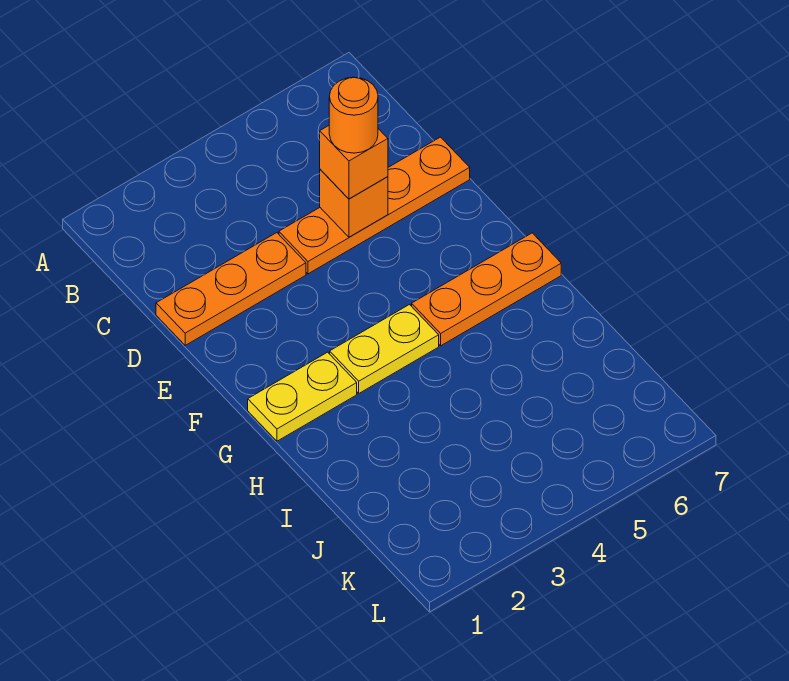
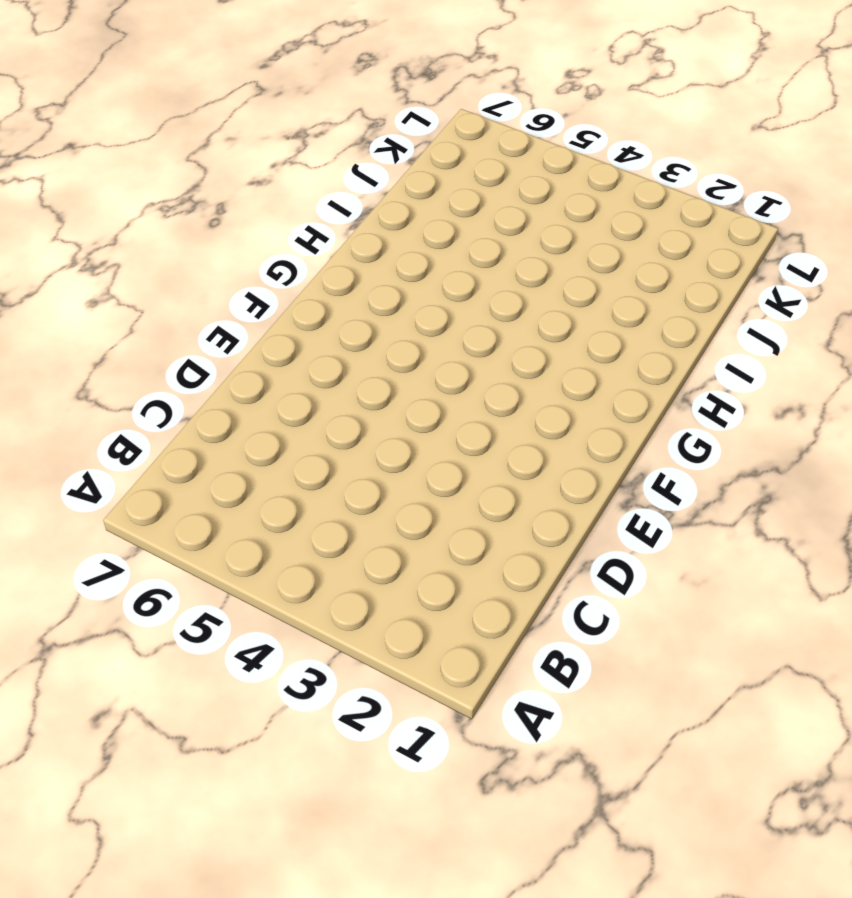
none -> orange plate D1:D3 level 1
none -> orange plate D4:D7 level 1

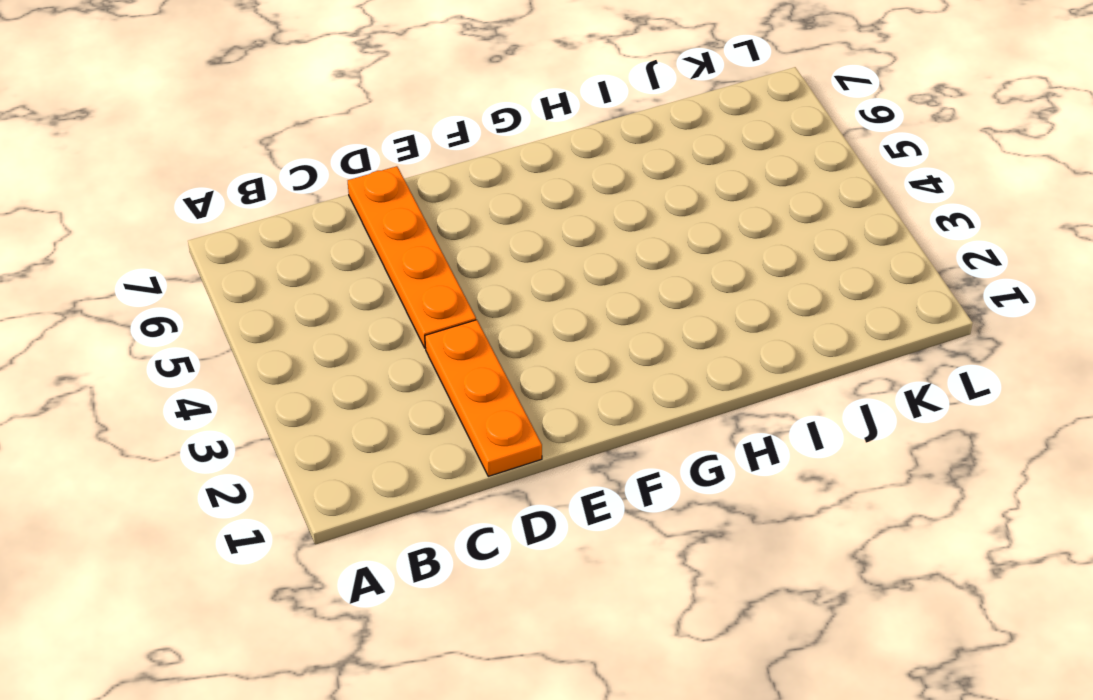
none -> yellow plate G1:G2 level 1
none -> yellow plate G3:G4 level 1

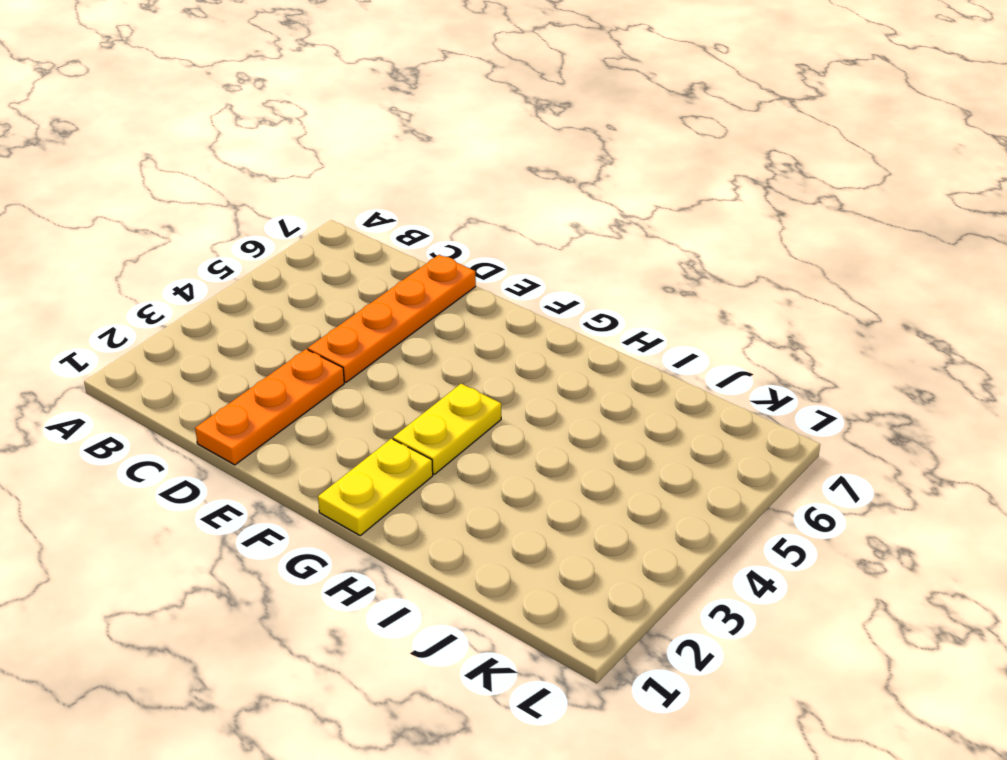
none -> orange plate G5:G7 level 1
none -> orange brick D5 level 2

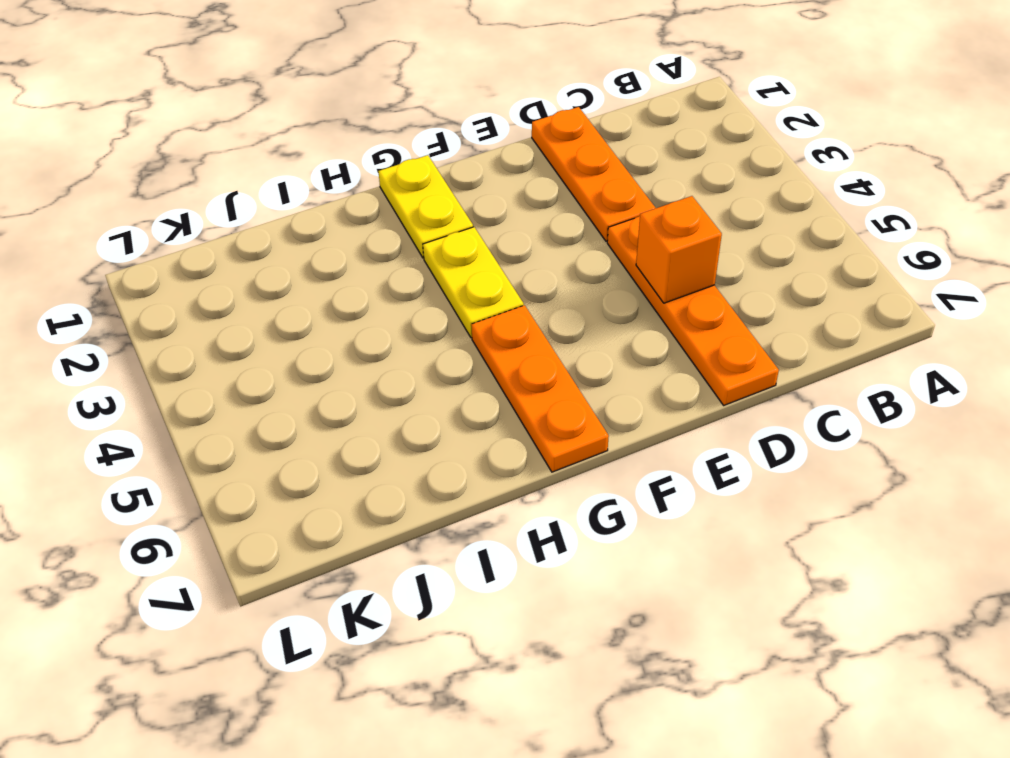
none -> orange brick D5 level 3
none -> orange round brick D5 level 4

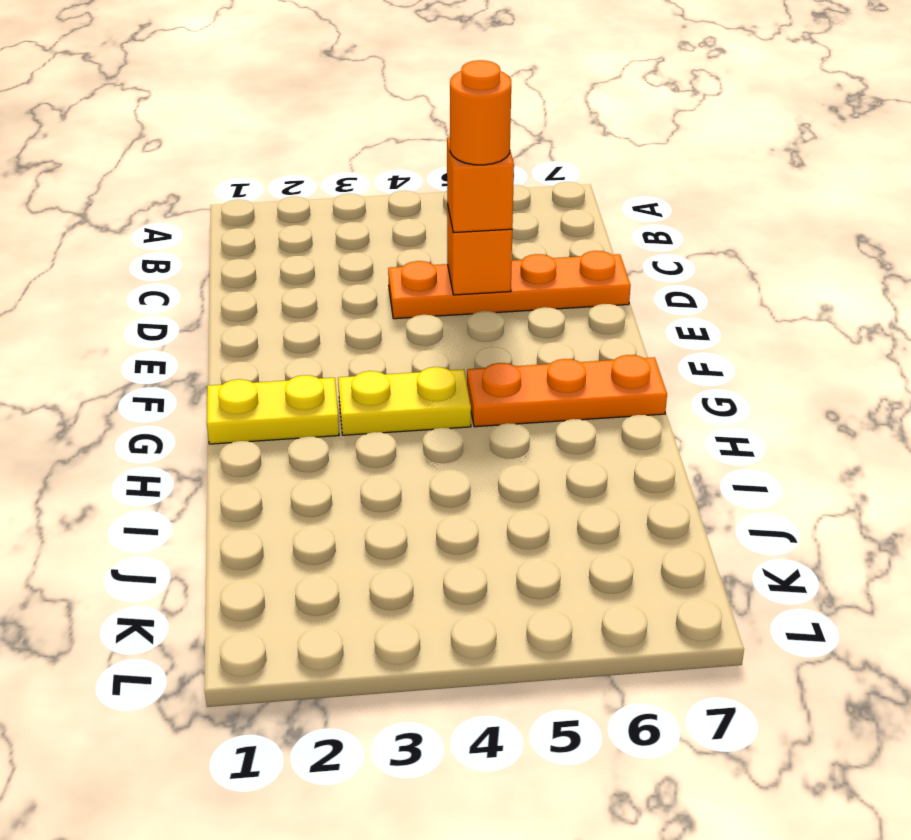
none -> orange plate D1:D3 level 1

